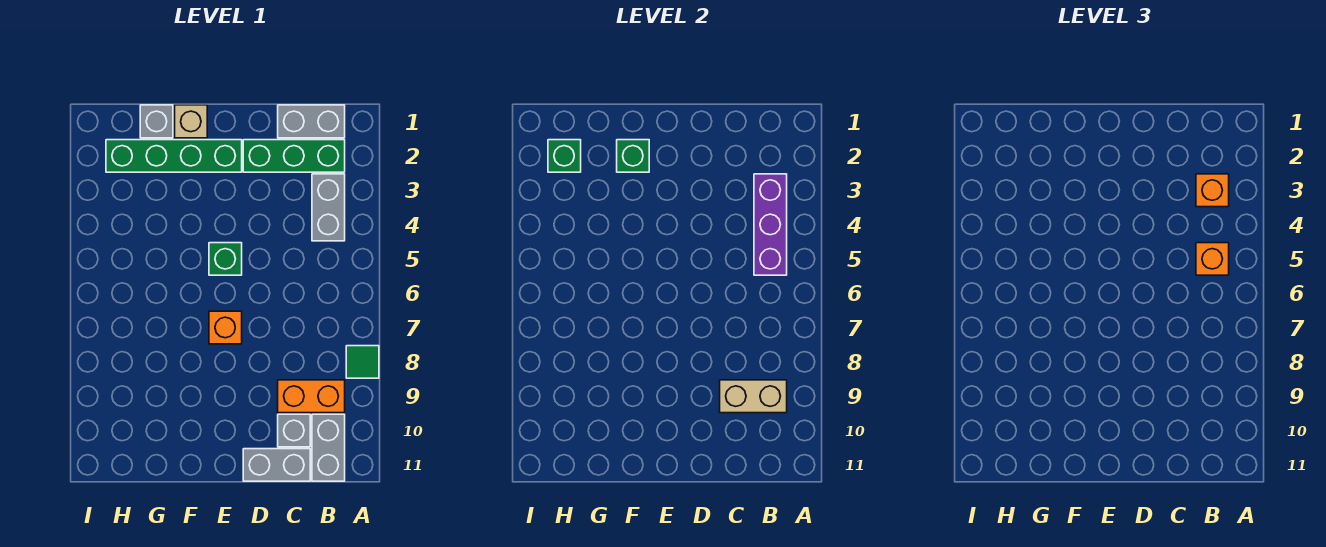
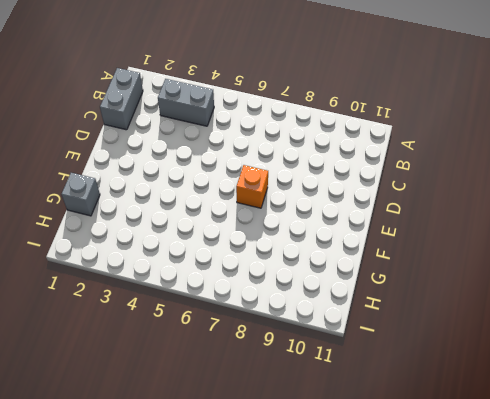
none -> green tile A8 level 1
none -> green brick B2:D2 level 1
none -> orange brick B9:C9 level 1

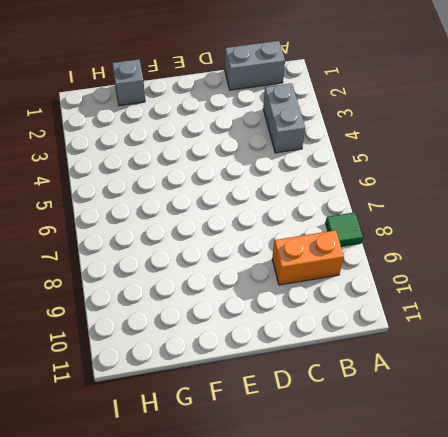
none -> green brick B2:D2 level 1
none -> grey brick B10:B11 level 1
none -> grey brick C10 level 1

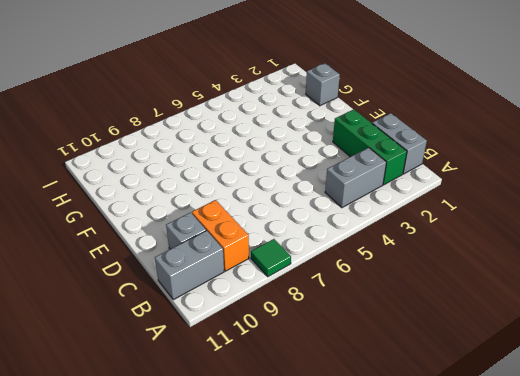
none -> grey brick C11:D11 level 1
none -> green brick E2:H2 level 1
none -> green brick E5 level 1

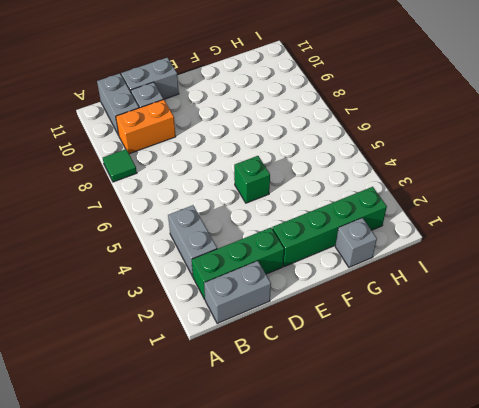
none -> orange brick E7 level 1
none -> tan brick F1 level 1
none -> purple brick B3:B5 level 2

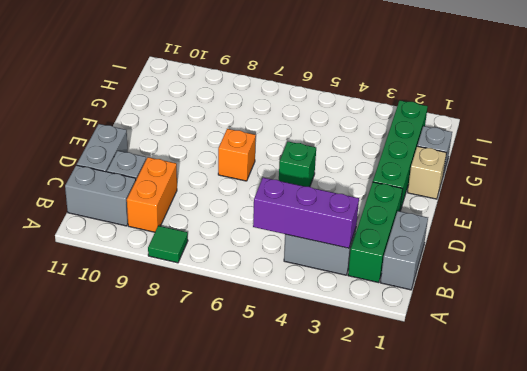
none -> tan brick B9:C9 level 2
none -> green brick F2 level 2
none -> green brick H2 level 2

